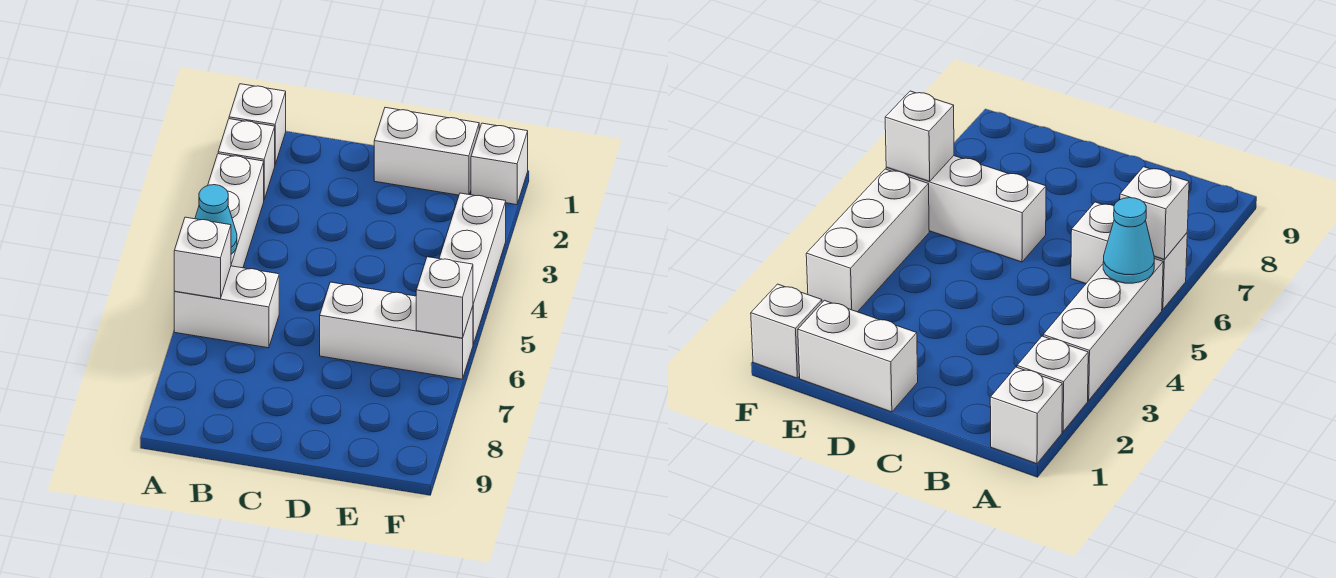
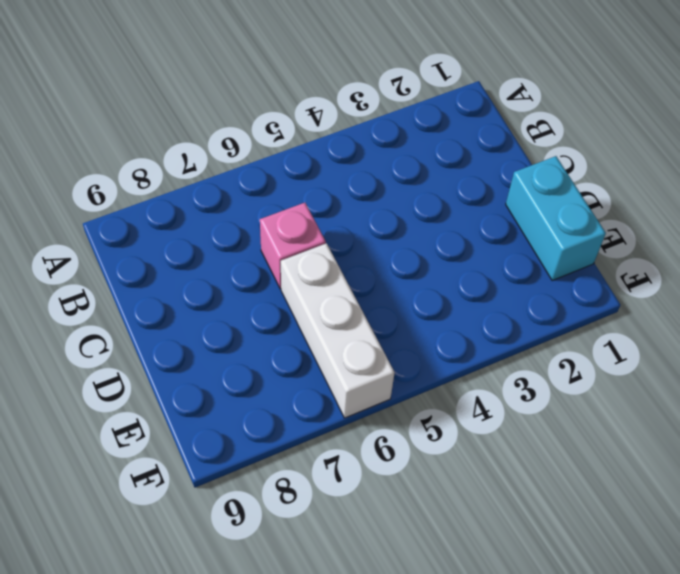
pink brick C6 level 1 -> none
cyan brick D1:E1 level 1 -> white brick D1:E1 level 1
none -> white brick A1 level 1
none -> white brick A2 level 1

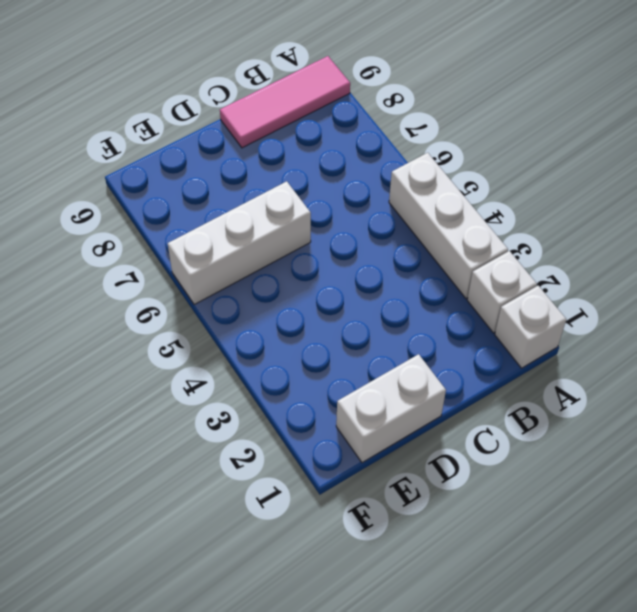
pink tile A9:C9 level 1 -> none
none -> white brick A6:B6 level 1
none -> white brick F1 level 1

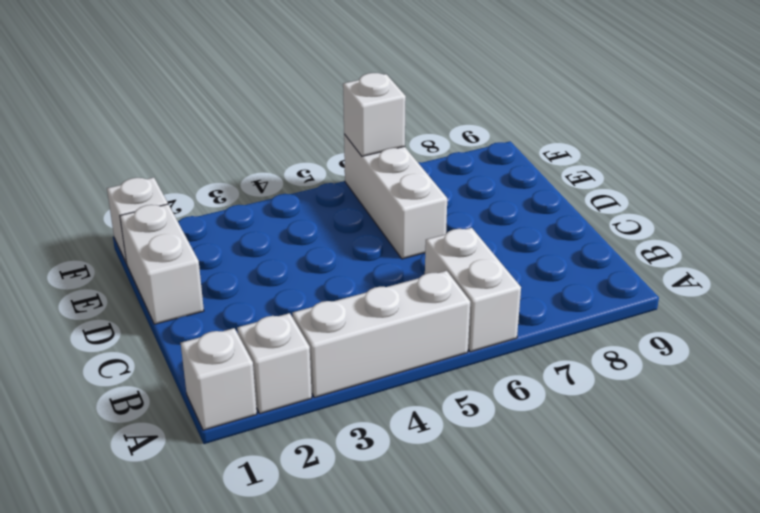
none -> white brick F3:F5 level 1
none -> cyan cone A5 level 2

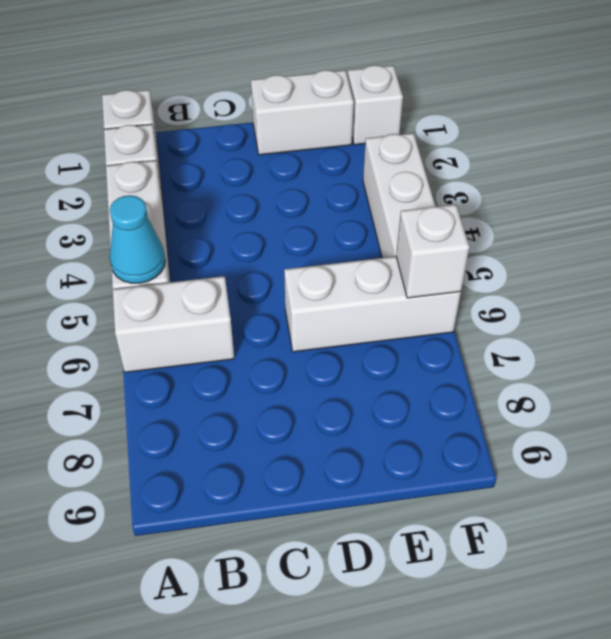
none -> white brick A6 level 2

